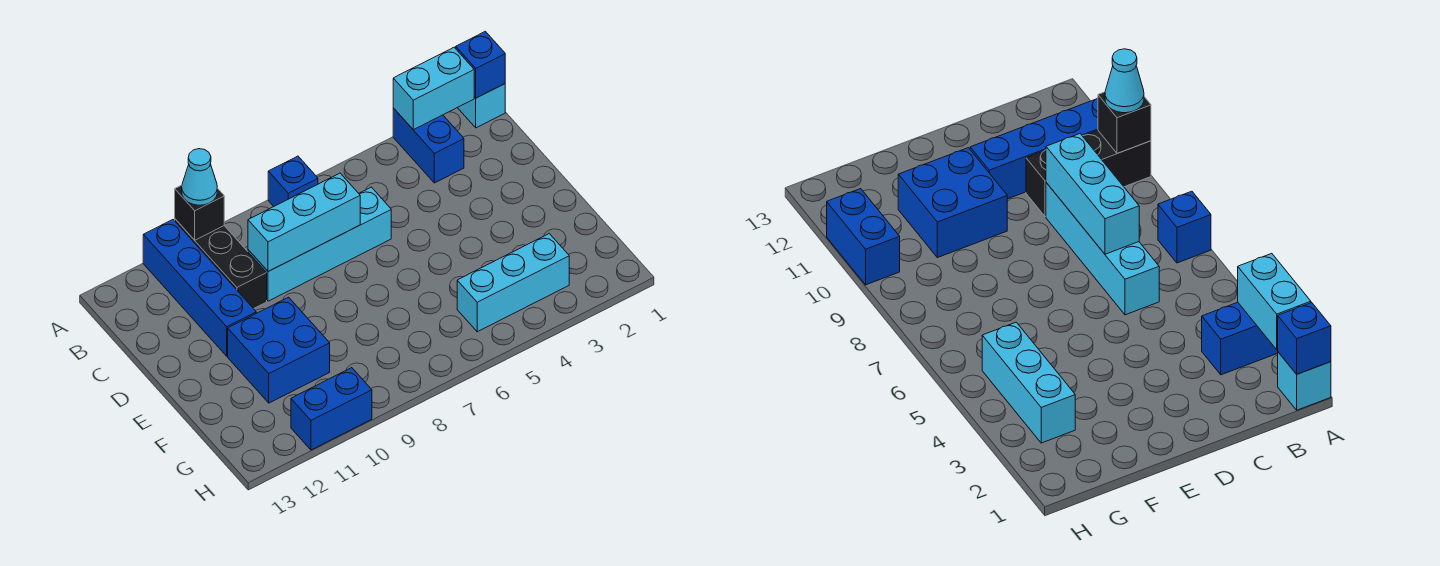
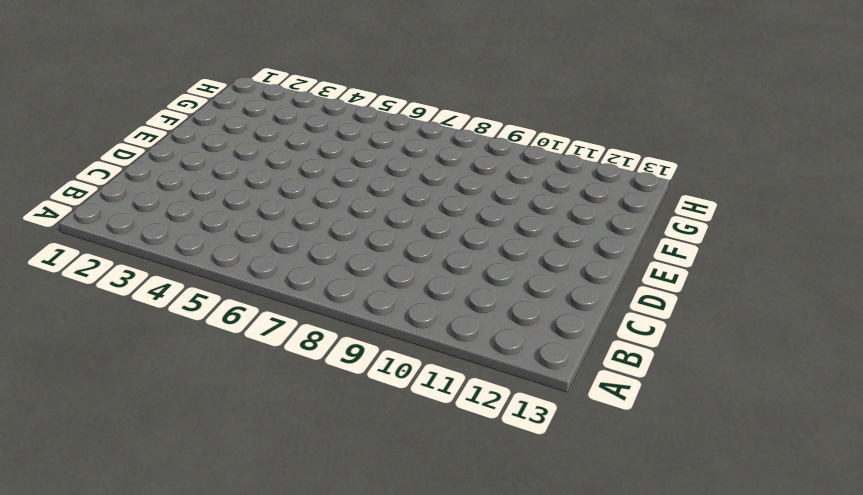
none -> cyan brick A1 level 1
none -> blue brick A3:B3 level 1
none -> blue brick A7 level 1

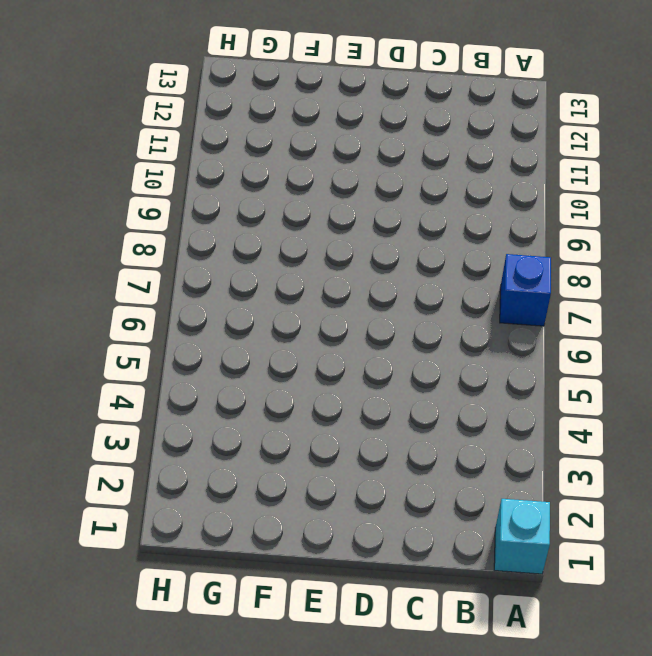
none -> blue brick A3:B3 level 1
none -> black brick A10:C10 level 1
none -> blue brick A11:D11 level 1

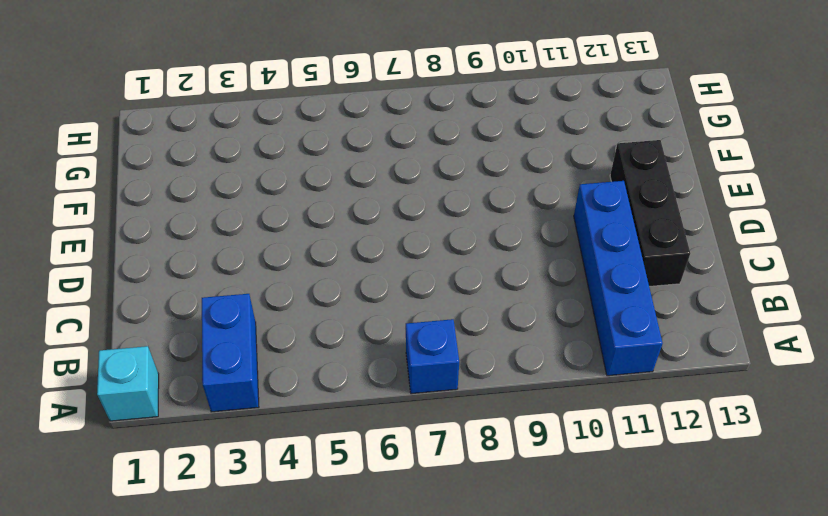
black brick C12:E12 level 1 -> black brick A10:C10 level 1
none -> cyan brick C6:C9 level 1
none -> blue brick E10:F11 level 1
none -> cyan brick G3:G5 level 1

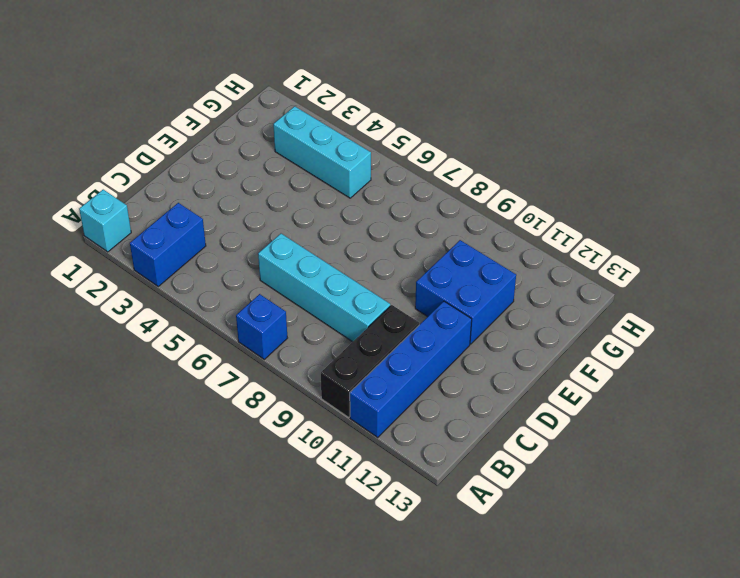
none -> blue brick H10:H11 level 1
none -> blue brick A1 level 2
none -> cyan brick A2:A3 level 2

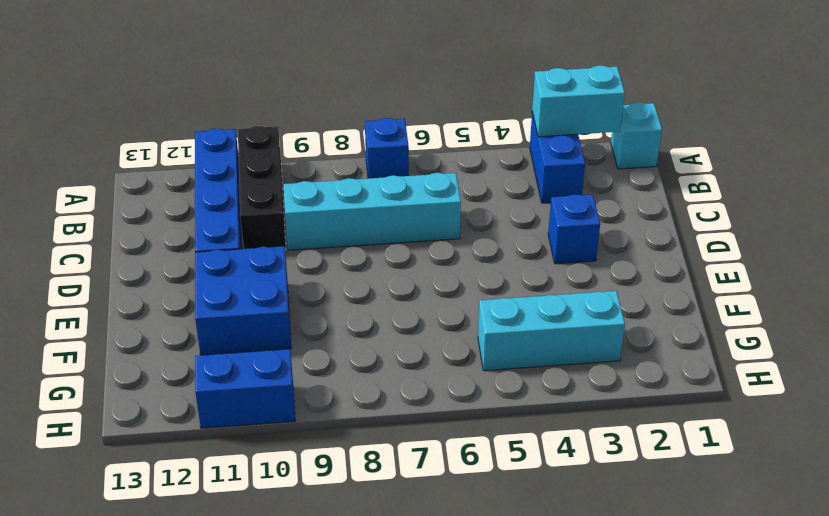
blue brick D3 level 1 -> blue brick A1 level 2
none -> black brick A10 level 2
none -> cyan brick C7:C9 level 2
none -> cyan cone A10 level 3

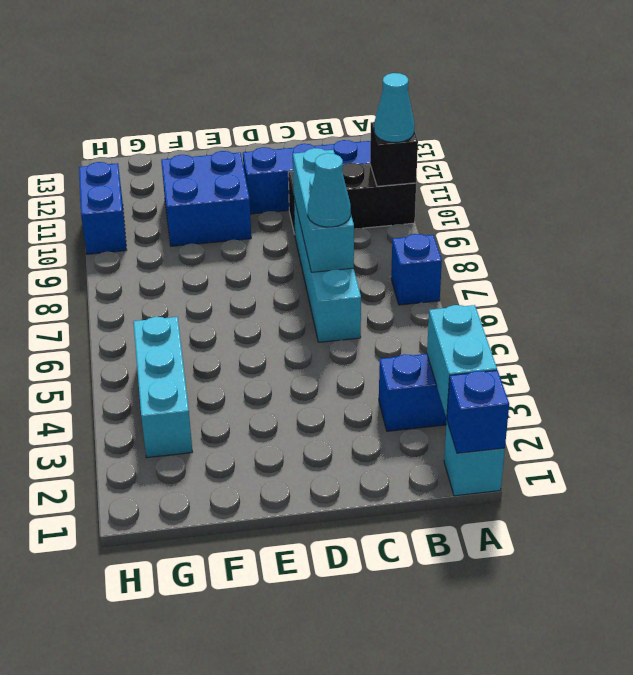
cyan cone C7 level 3 -> none

